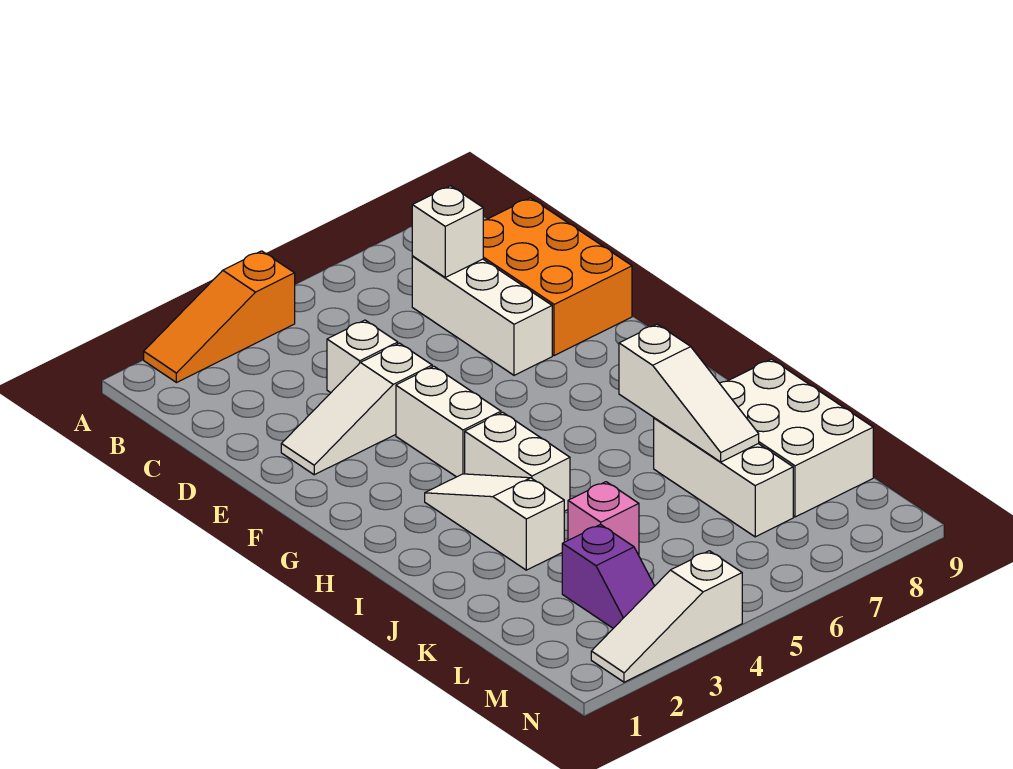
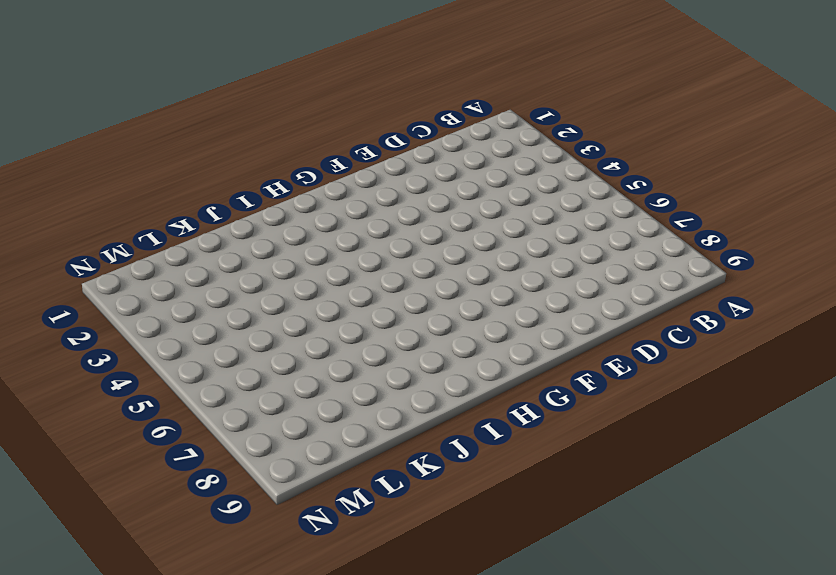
none -> orange slope A2:A4 level 1 top 4
none -> white brick C7:E7 level 1
none -> orange brick C8:E9 level 1

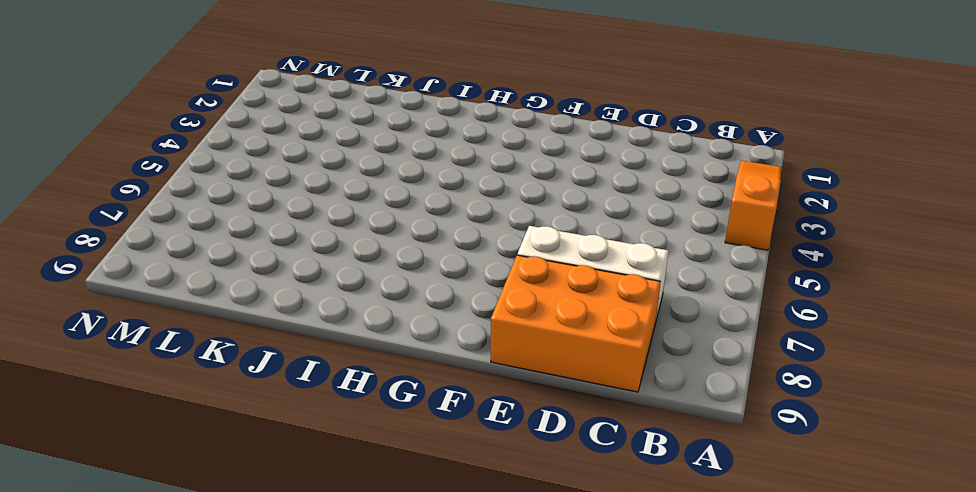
none -> white brick D4 level 1
none -> white slope E2:E4 level 1 top 4
none -> white brick F4:G4 level 1

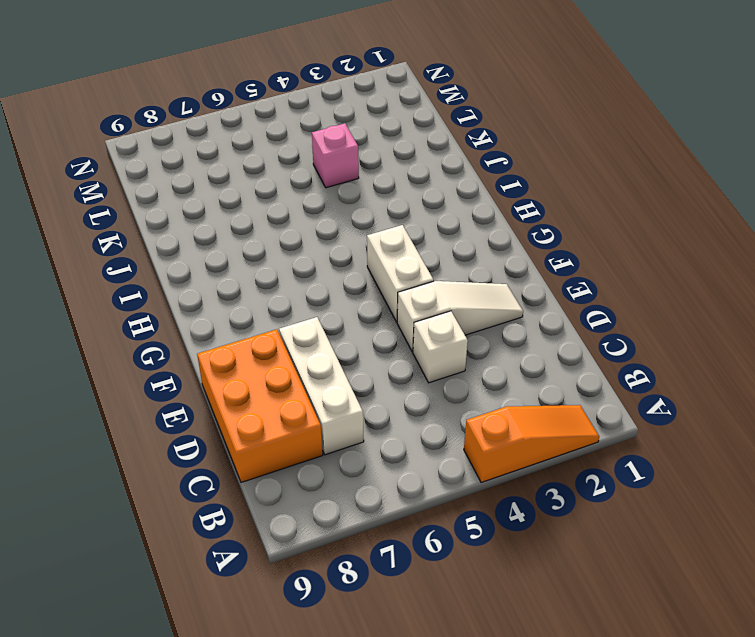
none -> white slope H3:J3 level 1 top J
none -> white brick H4:I4 level 1
none -> white brick J7:L7 level 1

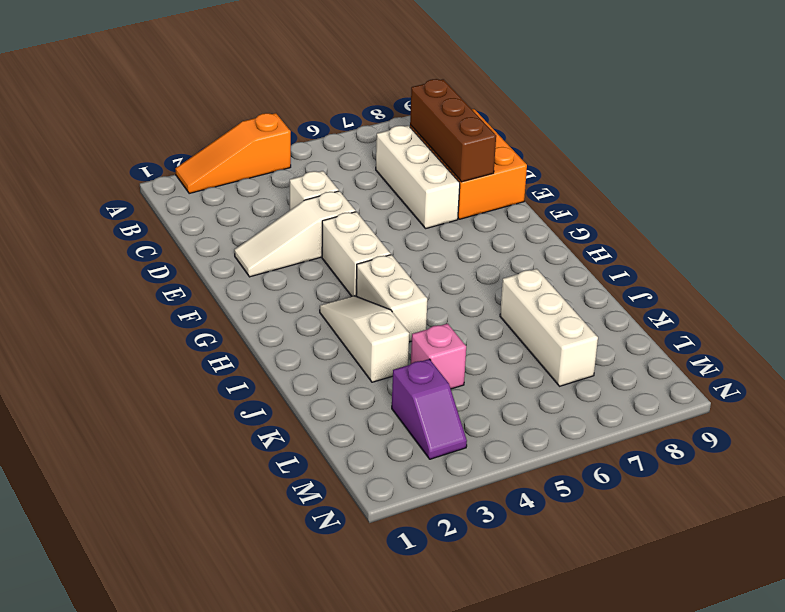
brown brick C8:E8 level 2 -> none
none -> white brick J8:L9 level 1
none -> white slope N2:N4 level 1 top 4
none -> white brick C7 level 2

